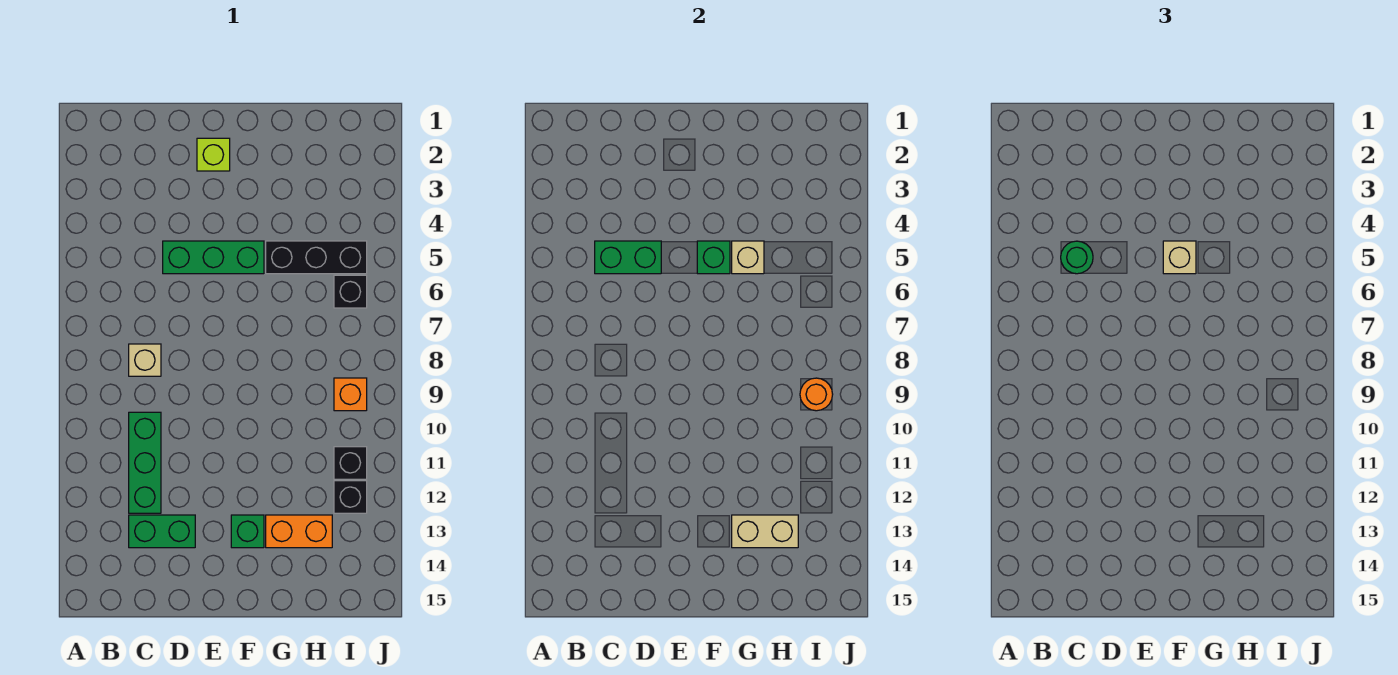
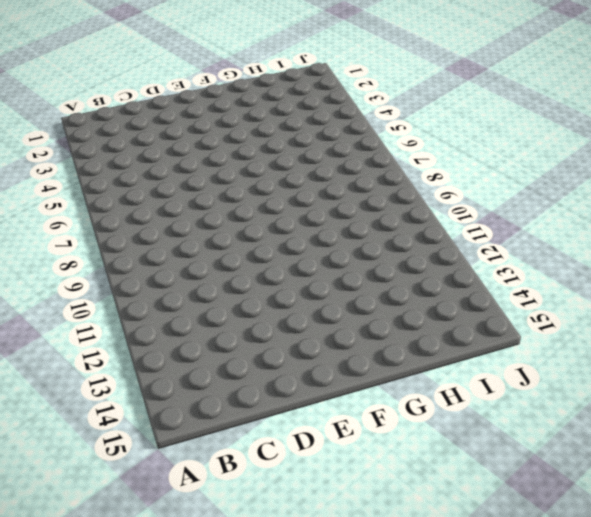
none -> tan brick C8 level 1
none -> green brick C10:C12 level 1
none -> green brick C13:D13 level 1

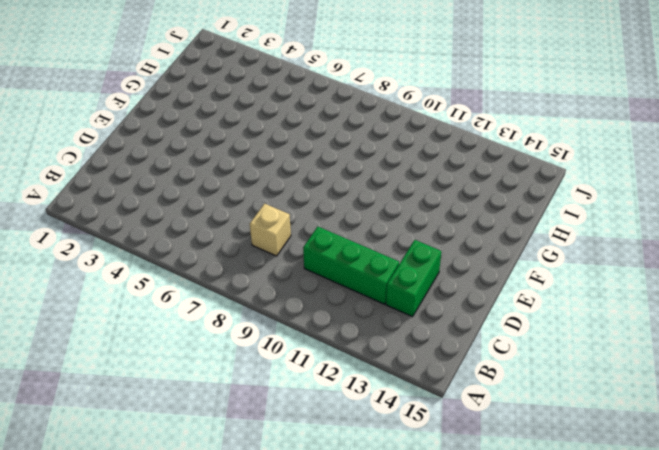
none -> green brick D5:F5 level 1
none -> lime brick E2 level 1
none -> green brick F13 level 1

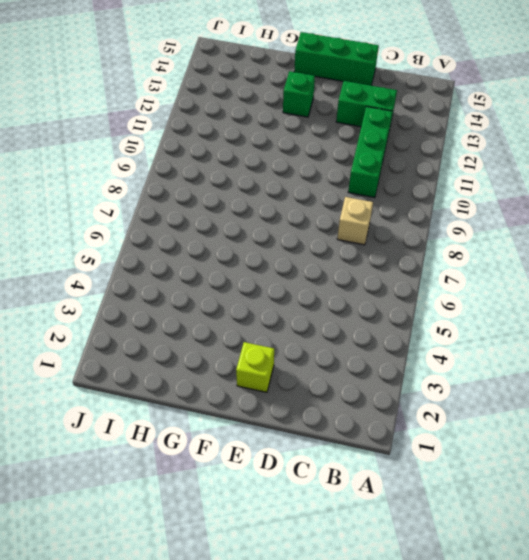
green brick D15:F15 level 1 -> green brick D5:F5 level 1
none -> black brick G5:I5 level 1
none -> orange brick G13:H13 level 1
none -> black brick I6 level 1

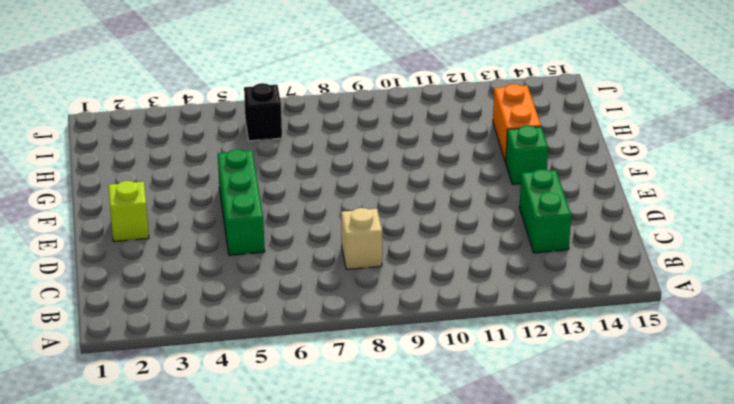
none -> green brick C10:C12 level 1
none -> black brick G5:I5 level 1
none -> orange brick I9 level 1

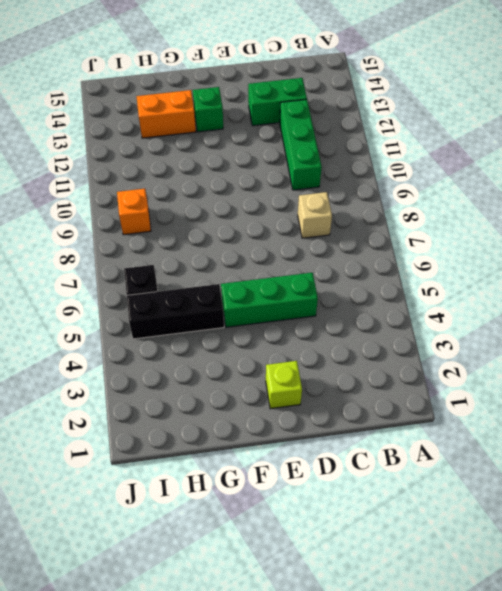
none -> black brick I11 level 1
none -> black brick I12 level 1
none -> green brick C5:D5 level 2

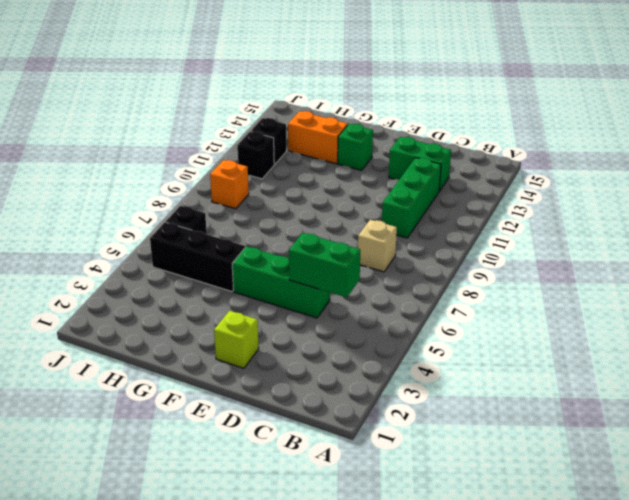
none -> green brick F5 level 2
none -> tan brick G5 level 2
none -> tan brick G13:H13 level 2

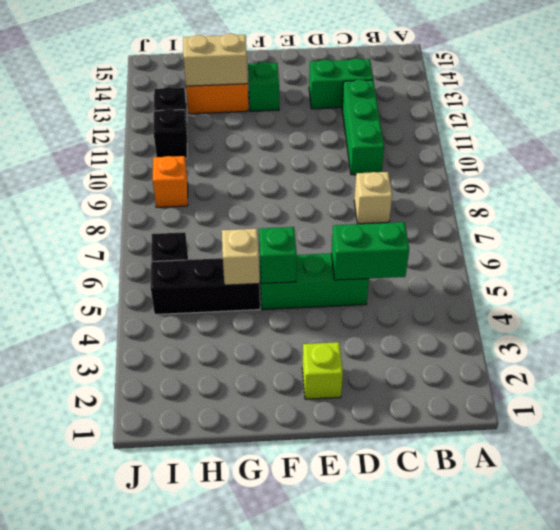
none -> orange round brick I9 level 2
none -> green round brick C5 level 3
none -> tan brick F5 level 3

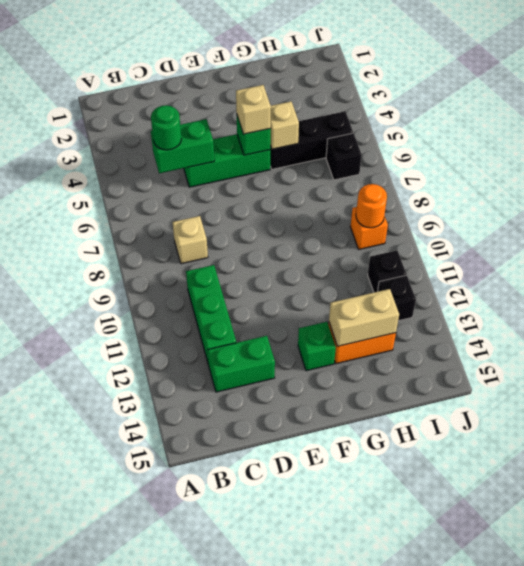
none -> lime brick E2 level 1

